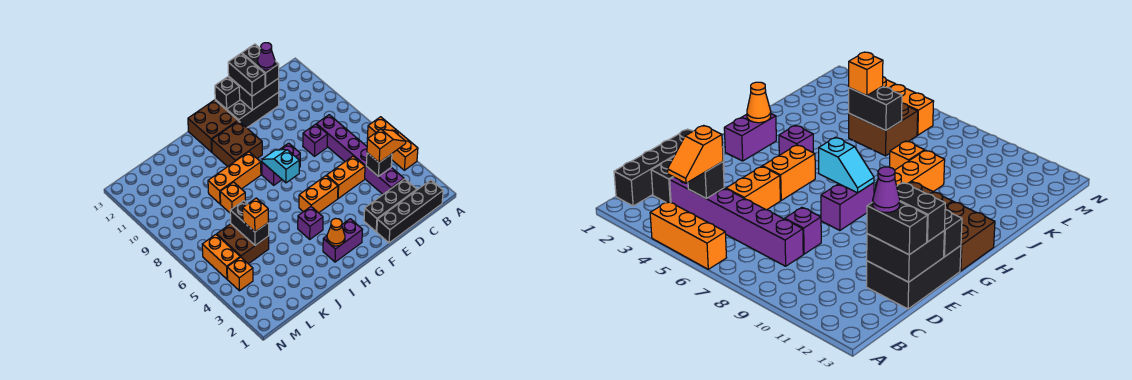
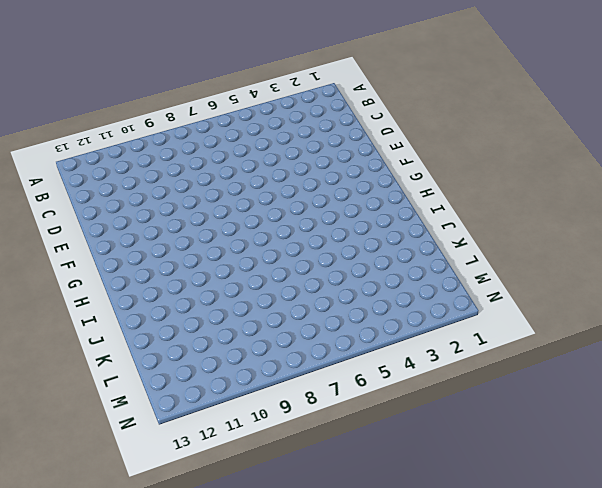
none -> orange brick A4:A6 level 1
none -> black brick B1:E1 level 1
none -> black brick C2:E2 level 1

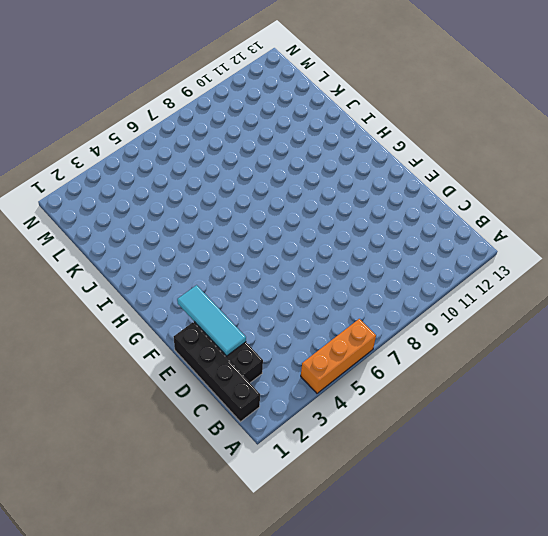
cyan tile D2:F2 level 2 -> none
none -> purple brick C3:C8 level 1
none -> orange brick D5:E5 level 1
none -> purple brick D8 level 1

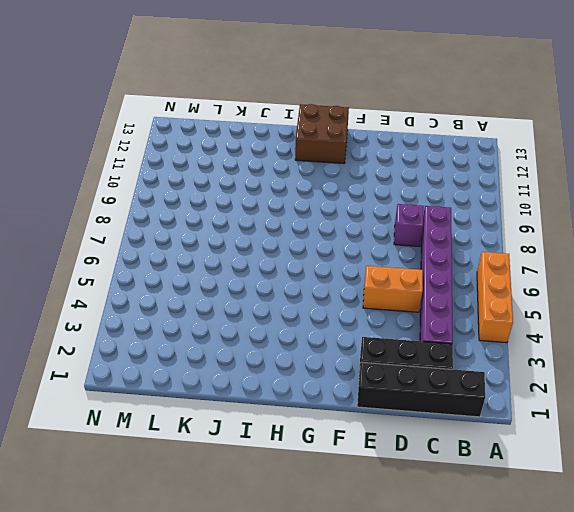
none -> black brick D12:F13 level 1
none -> orange brick F5:G5 level 1
none -> purple brick F8:G8 level 1

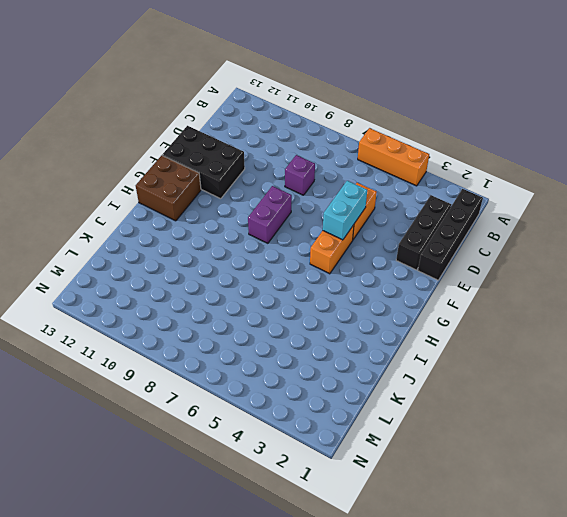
cyan brick E5:F5 level 2 -> none
black brick E11:F13 level 1 -> black brick D12:F13 level 1
none -> purple brick C3:C8 level 1
none -> purple brick G2:H2 level 1
none -> brown brick G10:H11 level 1

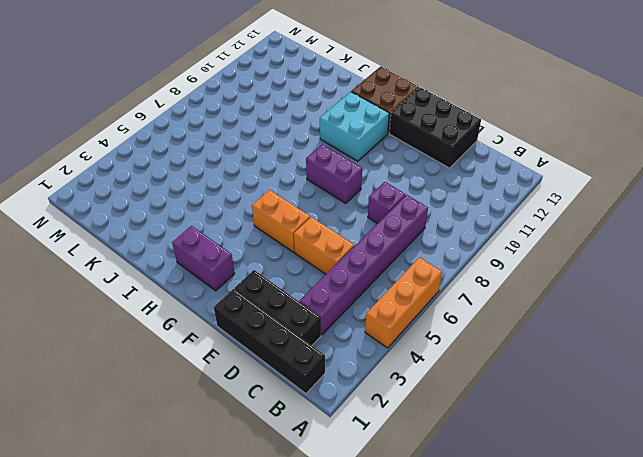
cyan brick G10:H11 level 1 -> brown brick G10:H11 level 1
none -> purple brick H4 level 1
none -> orange brick H9:J9 level 1
none -> orange brick J8 level 1

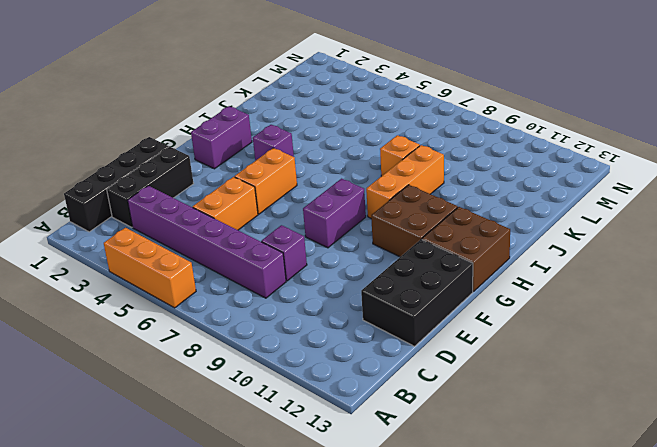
none -> brown brick K5:L6 level 1
none -> orange brick M4 level 1
none -> orange brick M5:M6 level 1

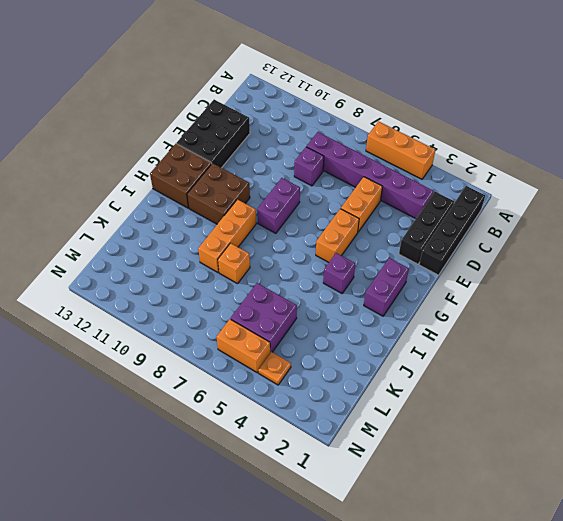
purple brick K5:L6 level 1 -> brown brick K5:L6 level 1
orange plate M4 level 1 -> orange brick M4 level 1
none -> black brick C4 level 2
none -> black brick D12:E13 level 2
none -> black brick F13 level 2

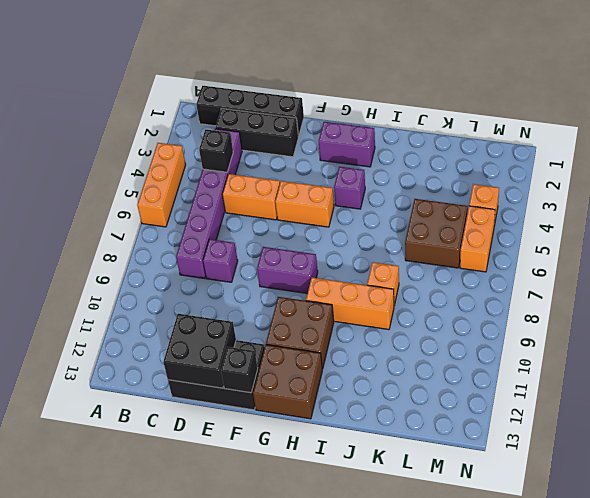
none -> cyan slope G7:G8 level 2 top 7
none -> orange cone H2 level 2
none -> black brick K5:K6 level 2

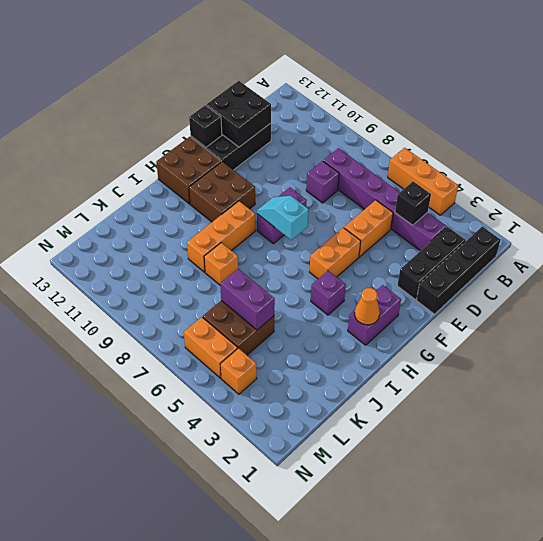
purple brick K5:K6 level 2 -> black brick K5:K6 level 2
none -> orange slope B4:C4 level 3 top C
none -> black brick D12:D13 level 3
none -> black brick E12:E13 level 3

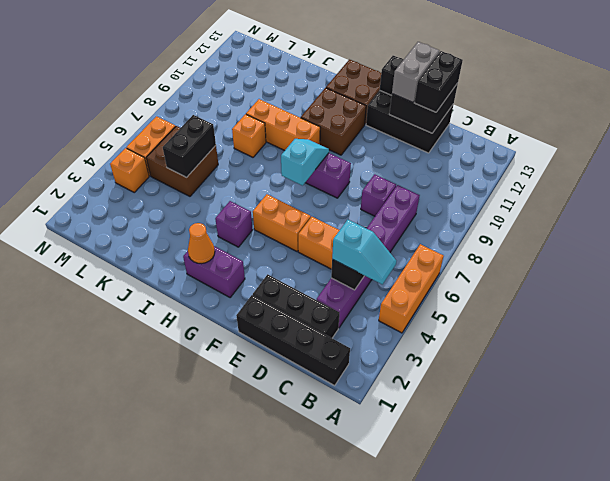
cyan slope B4:C4 level 3 top C -> orange slope B4:C4 level 3 top C
grey brick E12:E13 level 3 -> black brick E12:E13 level 3
none -> orange brick K5 level 3
none -> purple cone D12 level 4

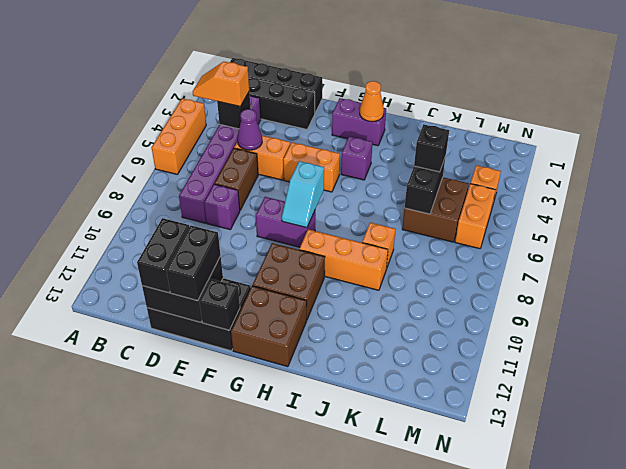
purple cone D5 level 2 -> purple cone D12 level 4
brown brick D6:D7 level 1 -> none
black brick K5 level 3 -> orange brick K5 level 3

